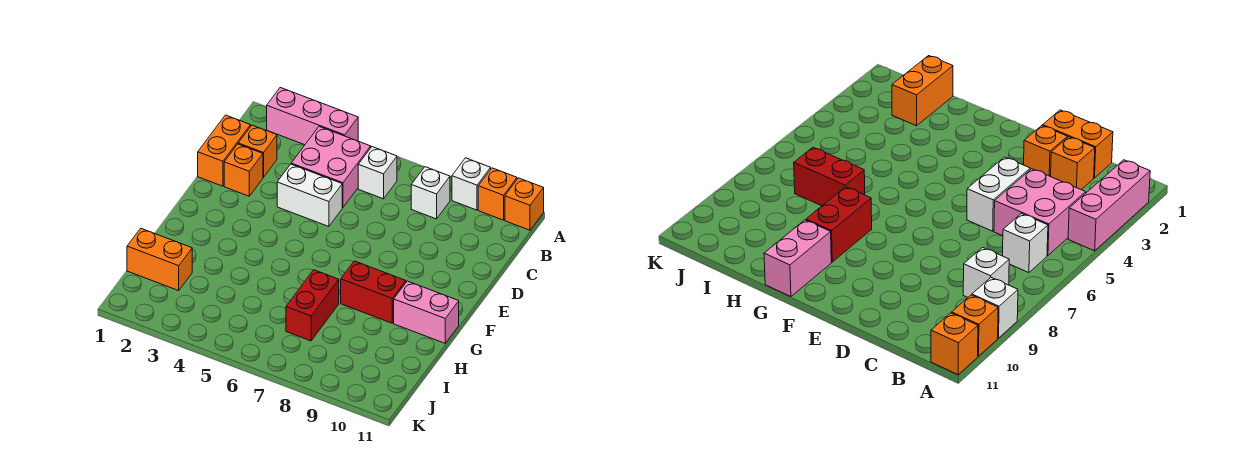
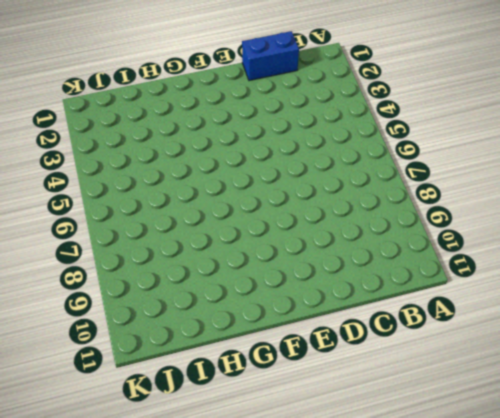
blue brick C1:D1 level 1 -> orange brick C1:D1 level 1
none -> pink brick A2:A4 level 1
none -> white brick A9 level 1
none -> orange brick A10 level 1

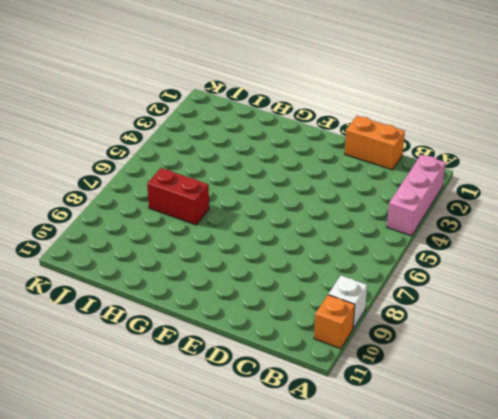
none -> orange brick A11 level 1
none -> pink brick B4:C5 level 1
none -> white brick B6 level 1

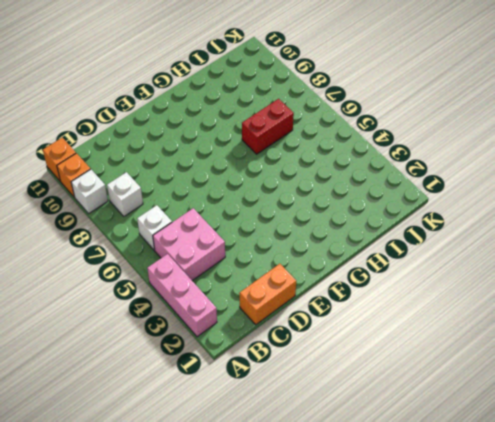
none -> orange brick C2 level 1
none -> orange brick D2 level 1
none -> white brick D4:D5 level 1

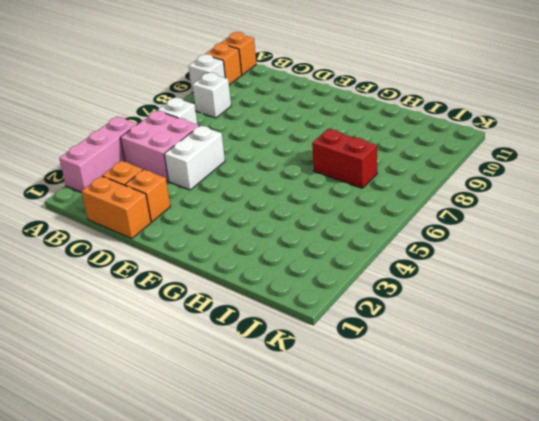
none -> red brick G8:G9 level 1
none -> pink brick G10:G11 level 1
none -> orange brick I1:I2 level 1

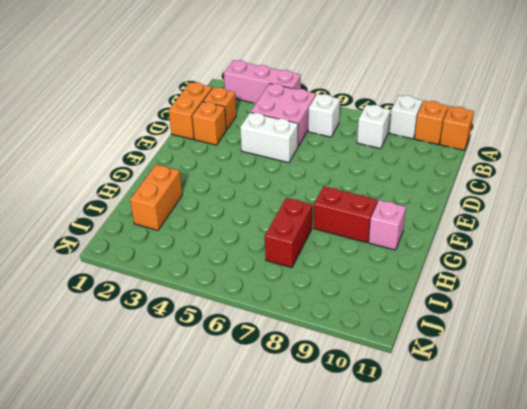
pink brick G10 level 1 -> pink brick G10:G11 level 1
orange brick H2:I2 level 1 -> orange brick I1:I2 level 1

